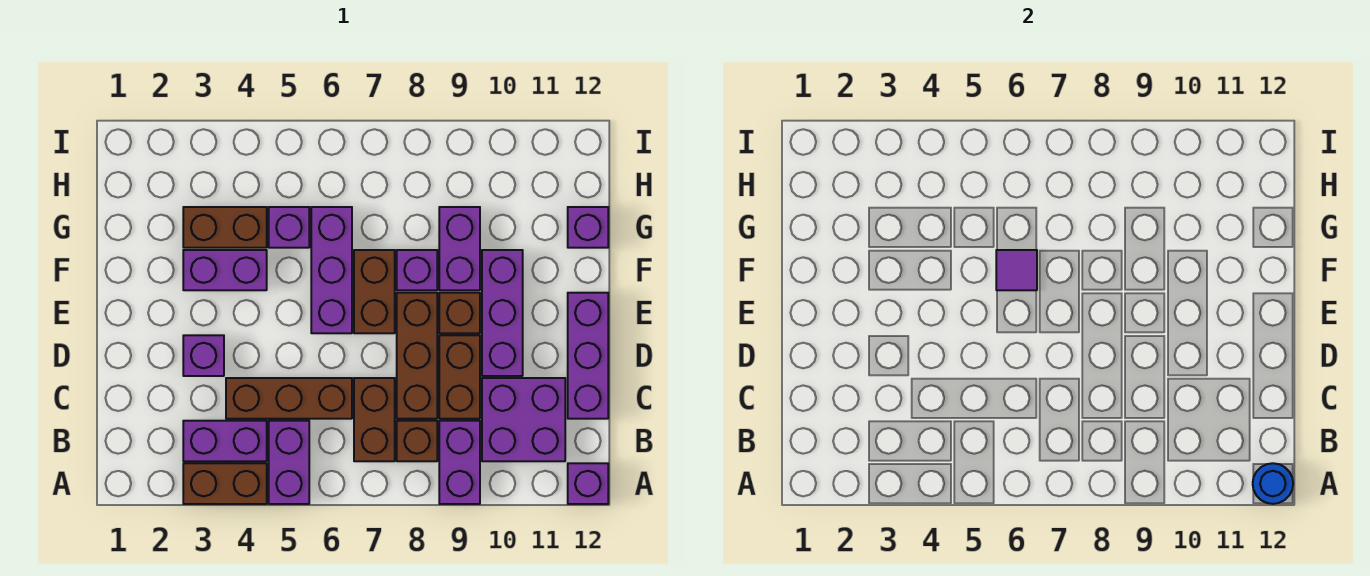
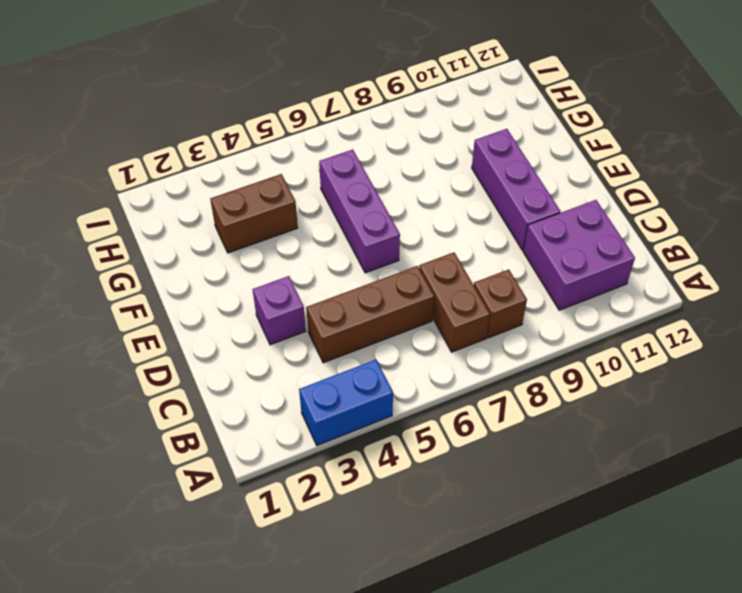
blue brick A3:A4 level 1 -> brown brick A3:A4 level 1
none -> purple brick A5:B5 level 1
none -> purple brick A9:B9 level 1
none -> purple brick A12 level 1

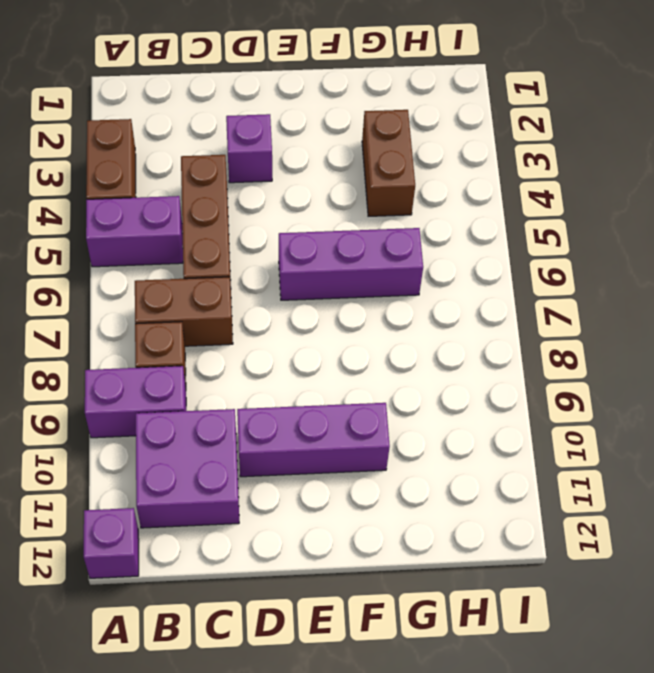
none -> purple brick B3:B4 level 1
none -> brown brick C8:E8 level 1
none -> brown brick C9:D9 level 1

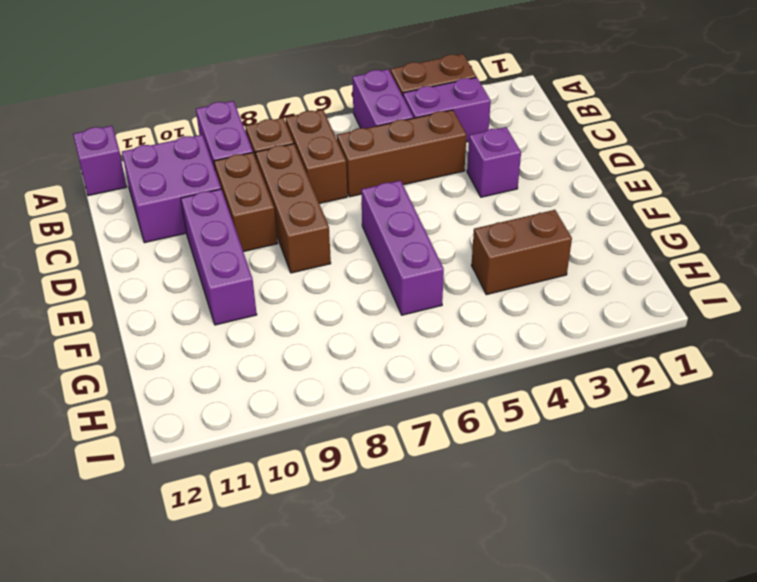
none -> purple brick C12:E12 level 1
none -> brown brick E7:F7 level 1
none -> brown brick E9 level 1

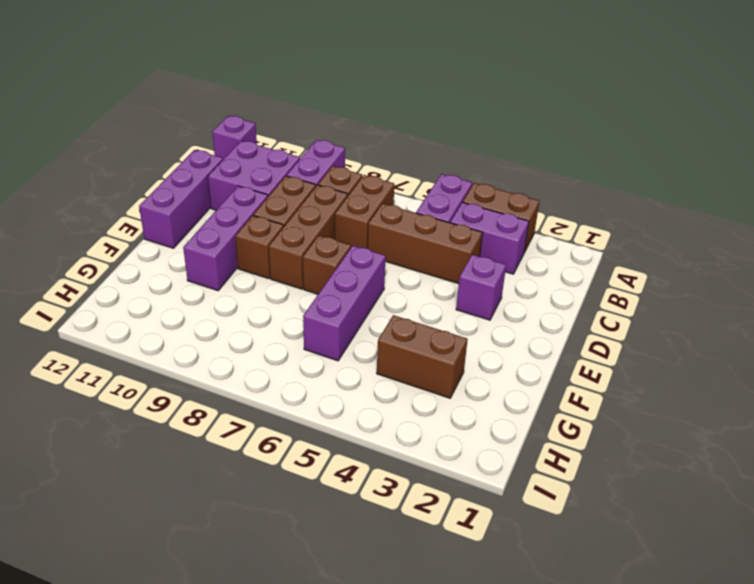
brown brick E7 level 1 -> brown brick E7:F7 level 1
none -> purple brick F3:F4 level 1
none -> purple brick F8 level 1
none -> purple brick F9:G9 level 1

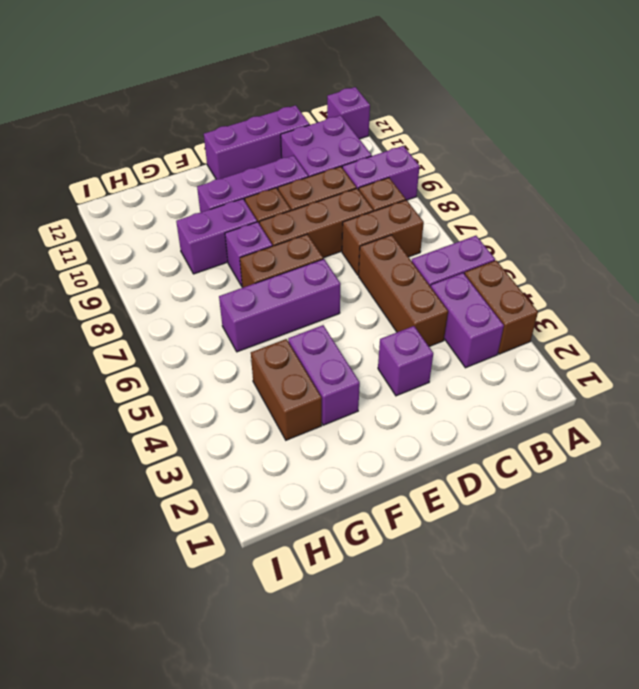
none -> purple brick G5 level 1
none -> purple brick G12 level 1
none -> blue round brick A12 level 2

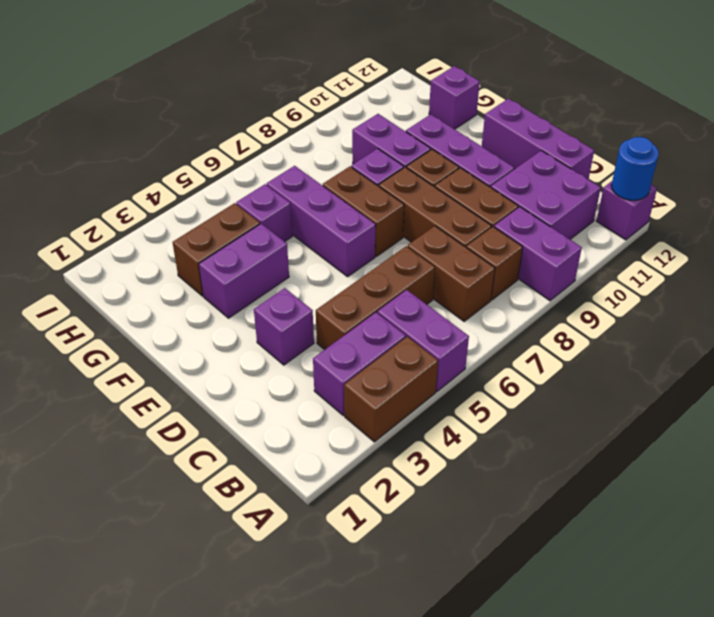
none -> purple tile F6 level 2

